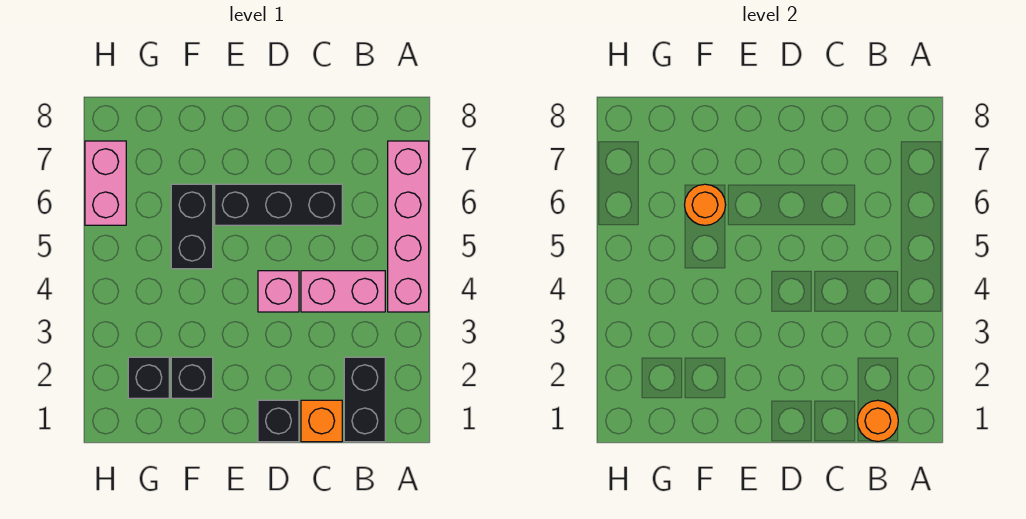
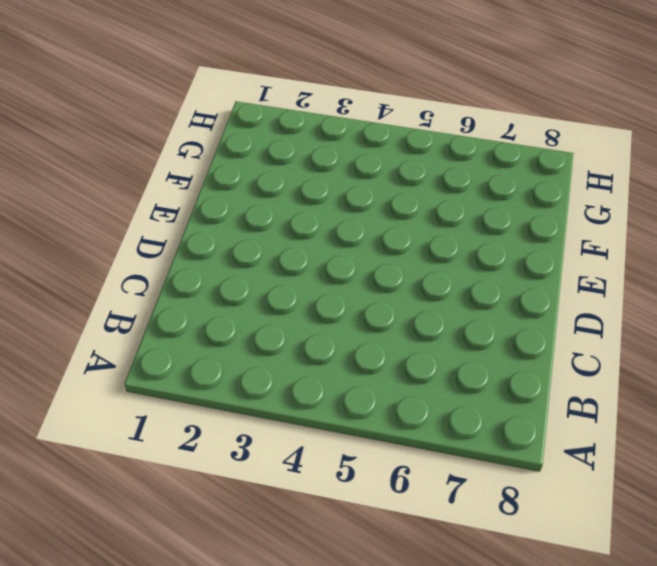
none -> pink brick A4:A7 level 1
none -> black brick B1:B2 level 1
none -> pink brick B4:C4 level 1

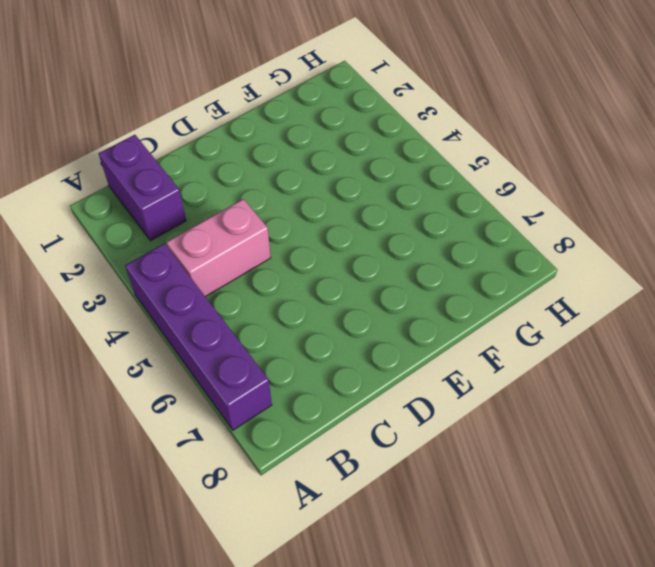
purple brick A4:A7 level 1 -> pink brick A4:A7 level 1
purple brick B1:B2 level 1 -> black brick B1:B2 level 1
none -> orange brick C1 level 1
none -> black brick C6:E6 level 1
none -> black brick D1 level 1

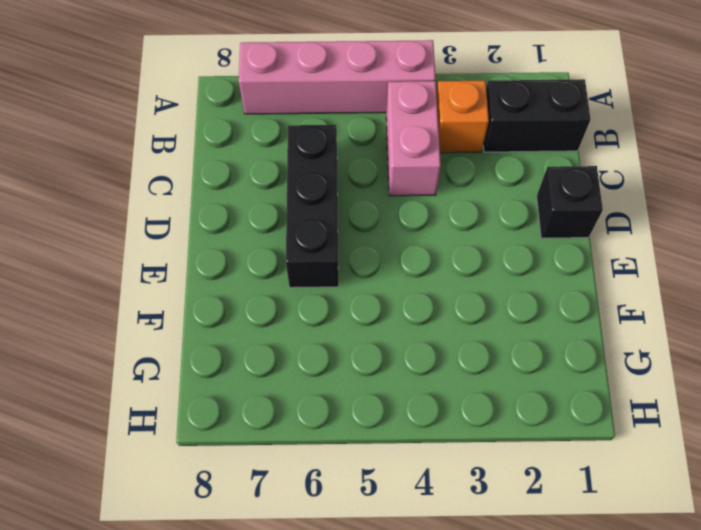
orange brick B3 level 1 -> orange brick C1 level 1
none -> pink brick D4 level 1
none -> black brick F2 level 1
none -> black brick F5:F6 level 1

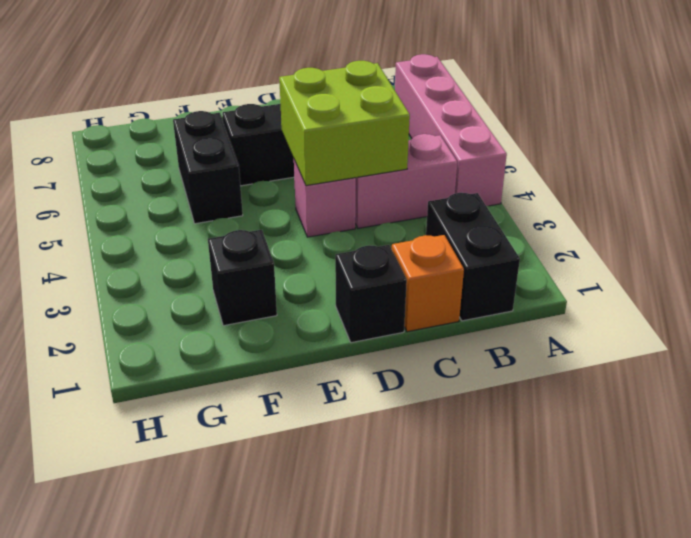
lime brick C4:D5 level 2 -> none
none -> black brick G2 level 1
none -> pink brick H6:H7 level 1
none -> orange round brick B1 level 2

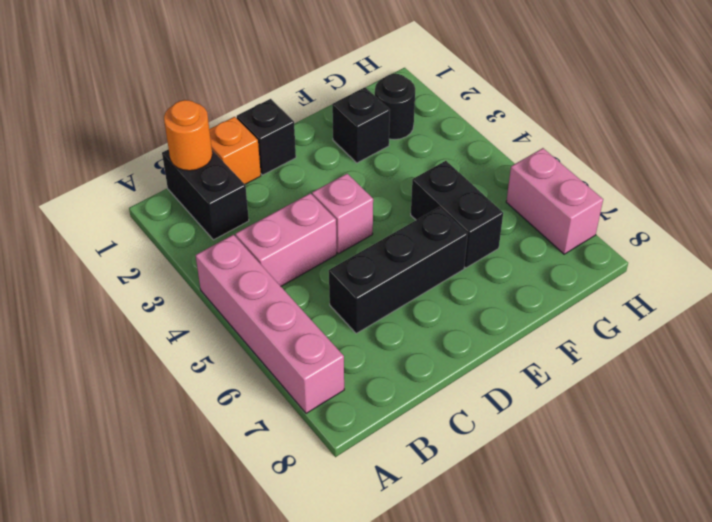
black round brick G2 level 1 -> black brick G2 level 1
none -> orange round brick F6 level 2

